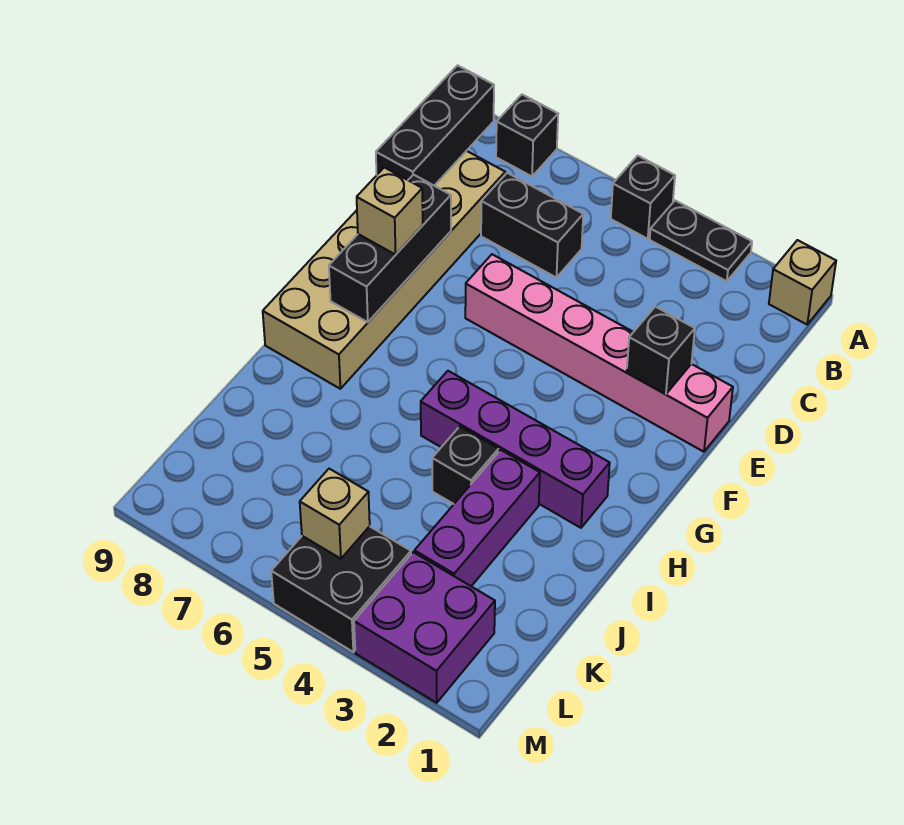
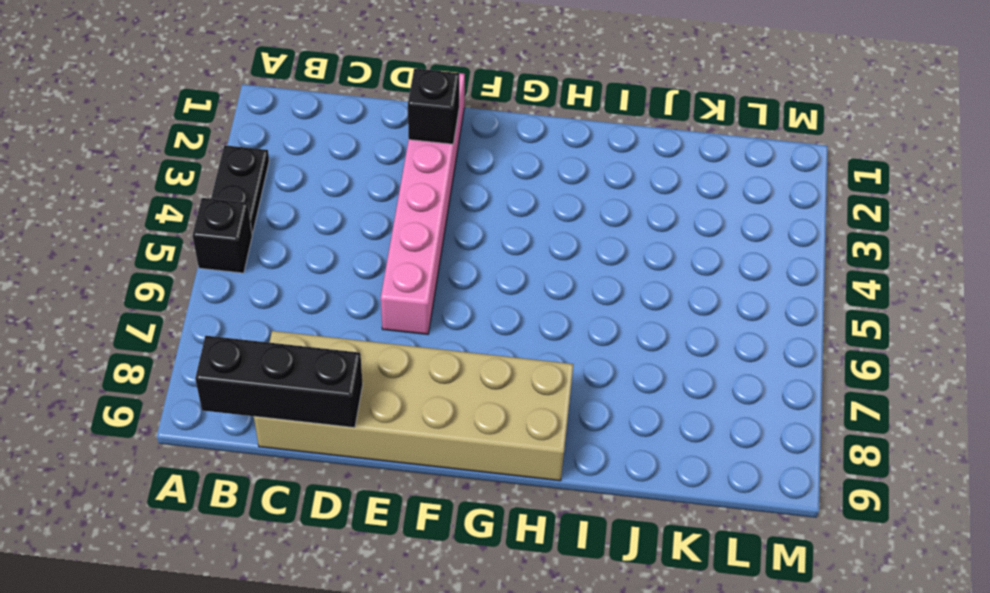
none -> tan brick A1 level 1
none -> black brick A8 level 1
none -> black brick C6:C7 level 1

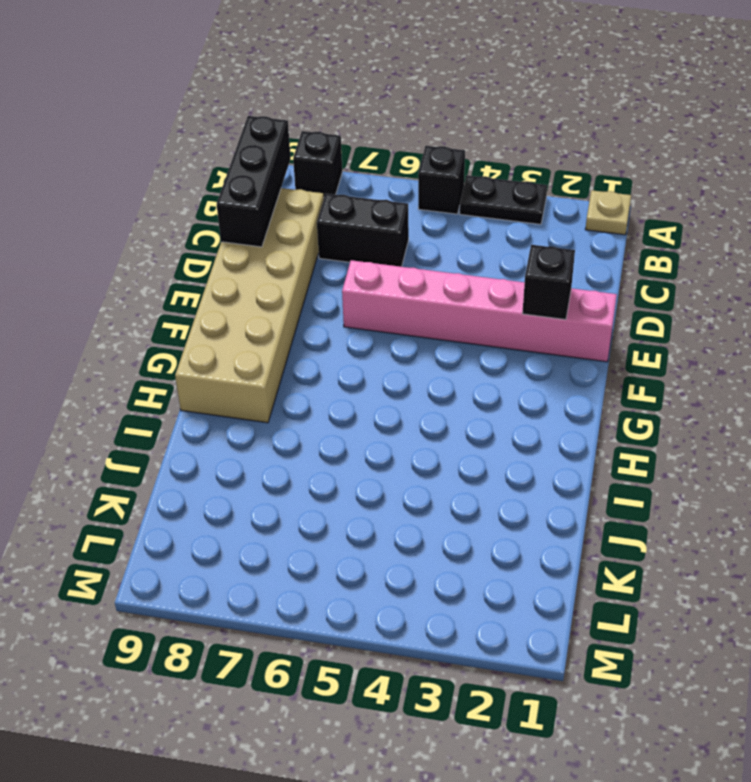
tan plate A1 level 1 -> tan brick A1 level 1
none -> purple brick H2:H5 level 1
none -> purple brick I3:K3 level 1
none -> black brick I4 level 1

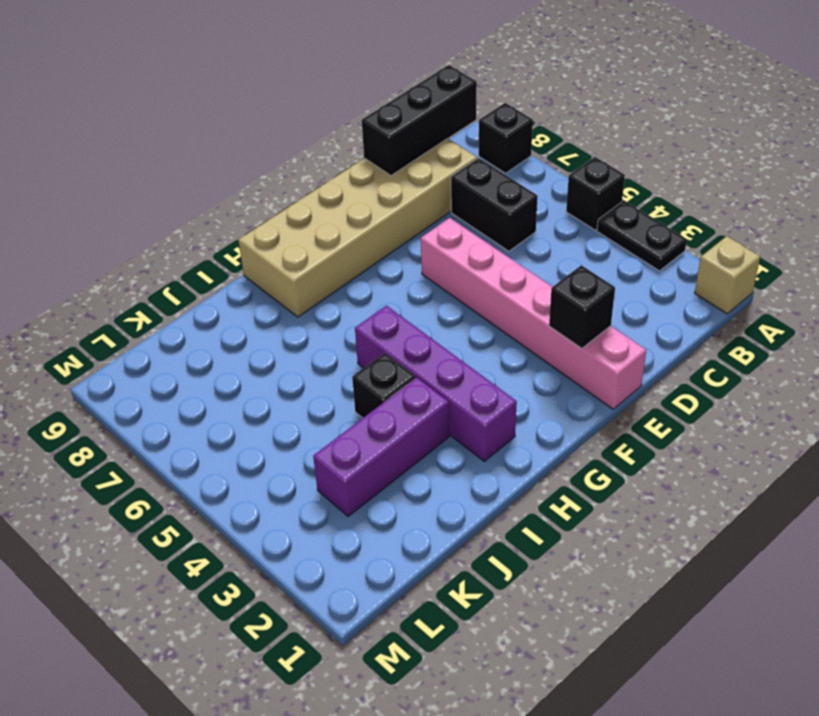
none -> purple brick L2:M3 level 1
none -> black brick L4:M5 level 1
none -> black brick E8:G8 level 2

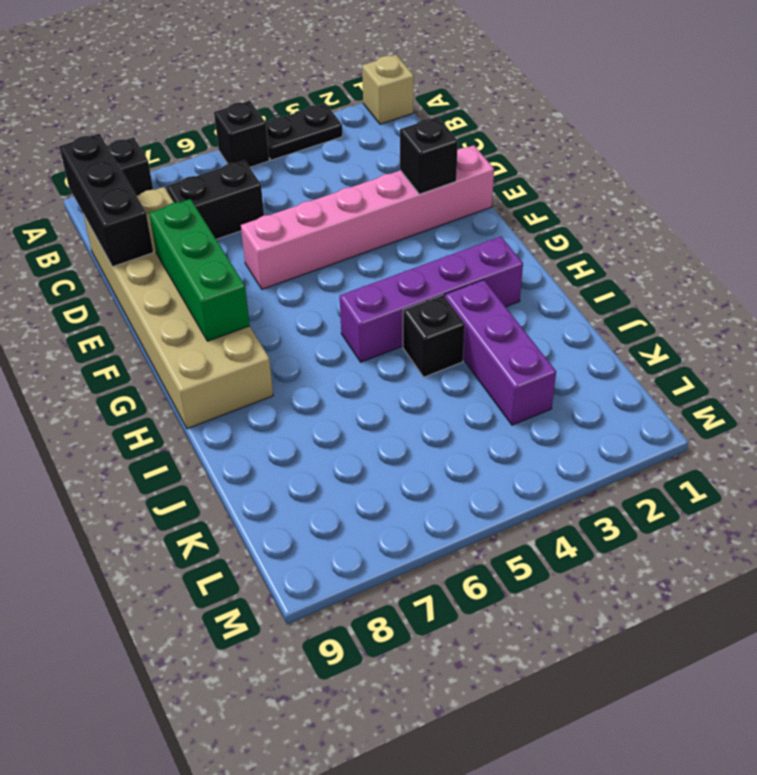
green brick E8:G8 level 2 -> black brick E8:G8 level 2
none -> purple brick L2:M3 level 1
none -> black brick L4:M5 level 1
none -> tan brick L5 level 2

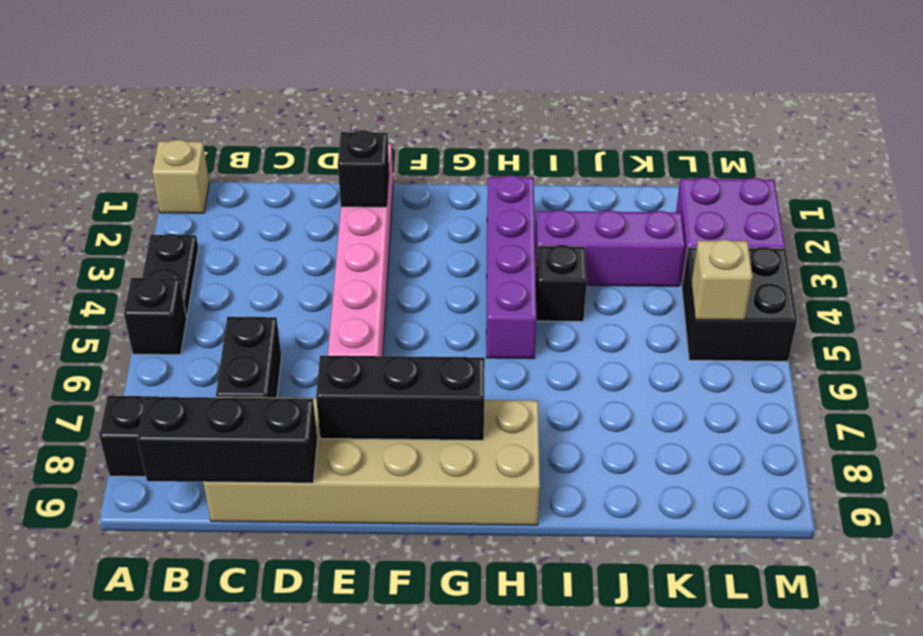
none -> tan brick F8 level 3

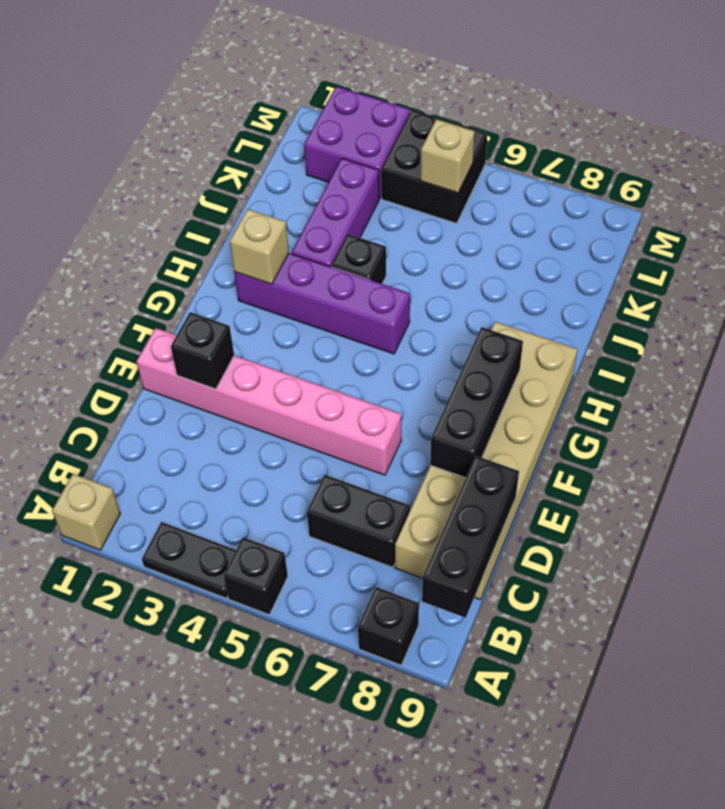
tan brick H2 level 2 -> tan brick F8 level 3

